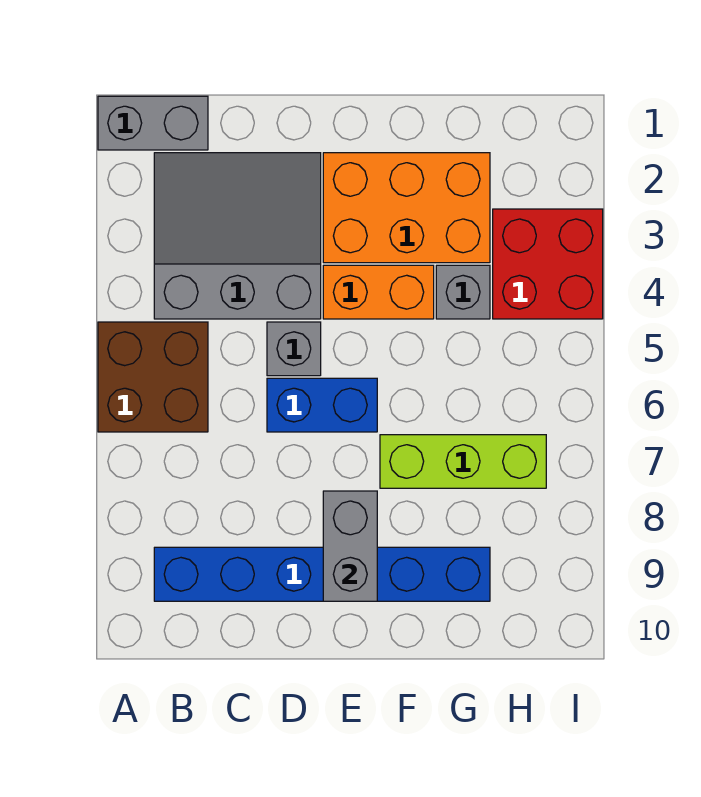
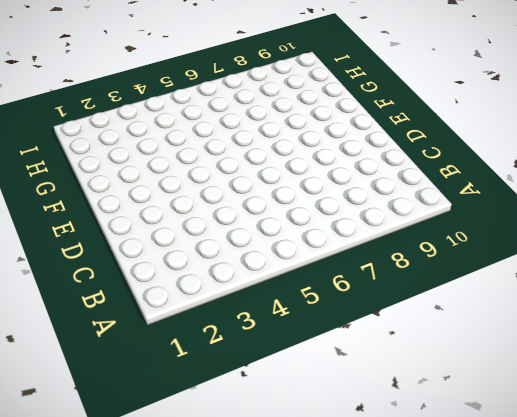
none -> grey brick A1:B1 level 1
none -> brown brick A5:B6 level 1
none -> grey slope B2:D4 level 1 top 4

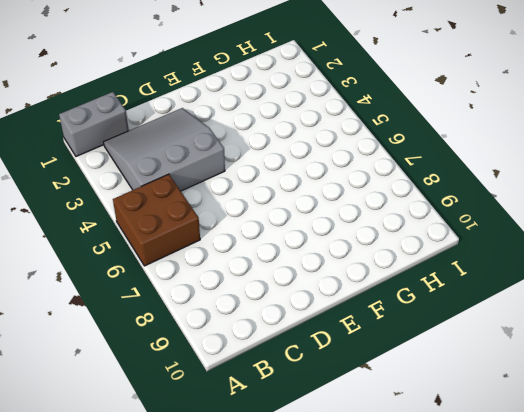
none -> blue brick B9:G9 level 1
none -> grey brick D5 level 1
none -> blue brick D6:E6 level 1

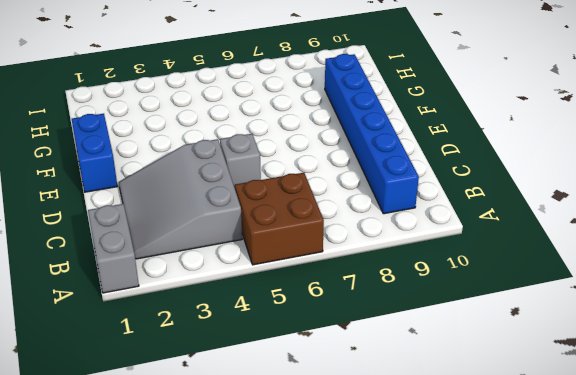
blue brick E1:F1 level 1 -> blue brick D6:E6 level 1
none -> orange brick E2:G3 level 1
none -> orange brick E4:F4 level 1
none -> lime brick F7:H7 level 1

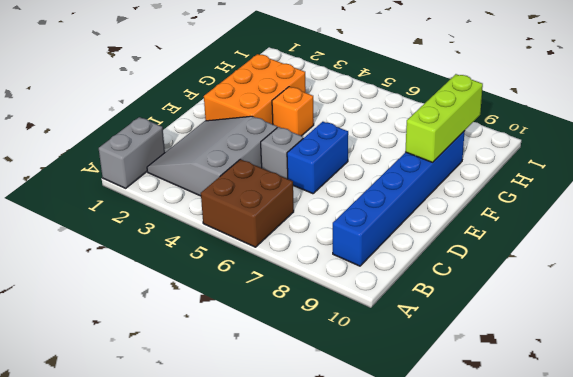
orange brick F4 level 1 -> orange brick E4:F4 level 1
lime brick F9:H9 level 2 -> lime brick F7:H7 level 1
none -> grey brick G4 level 1
none -> red brick H3:I4 level 1
none -> grey brick E8:E9 level 2

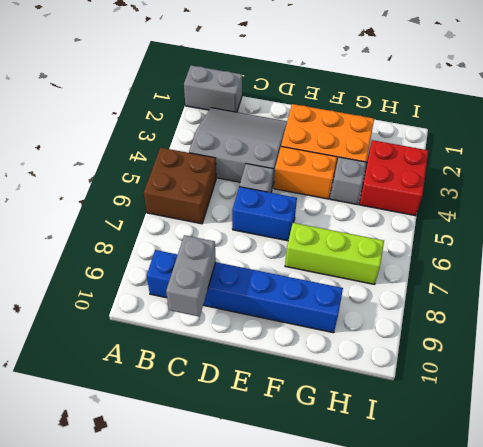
grey brick C9:C10 level 2 -> grey brick E8:E9 level 2

